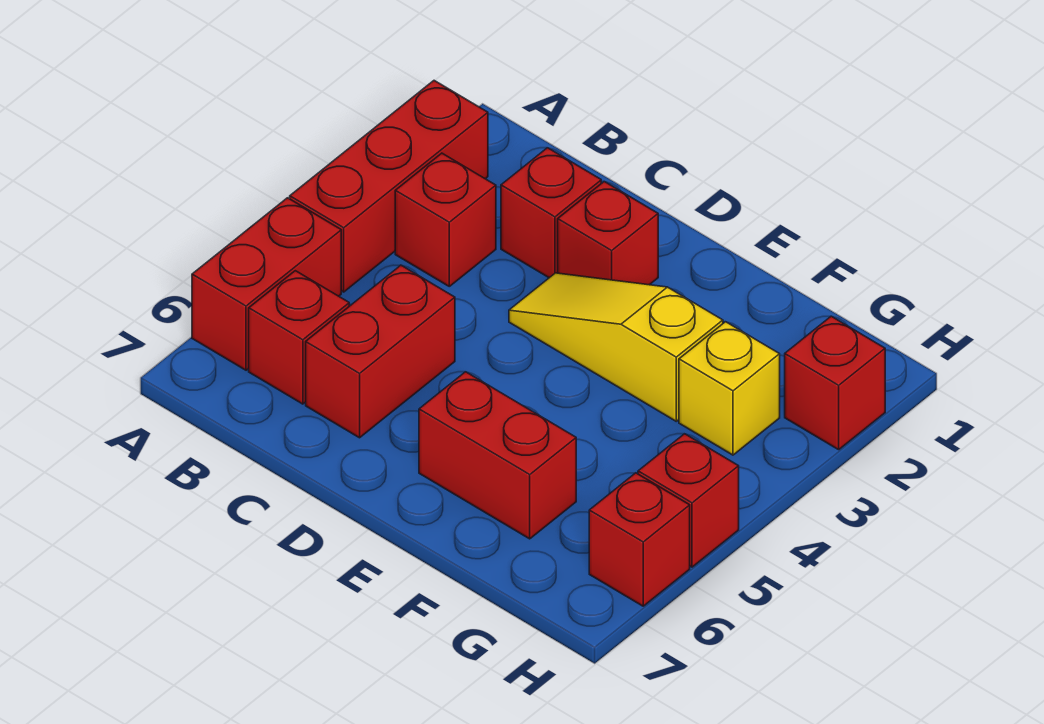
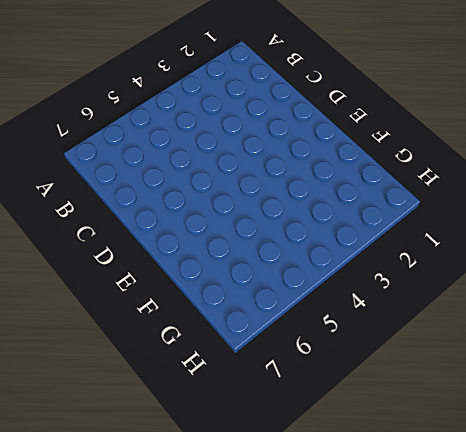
none -> red brick A2:A4 level 1
none -> red brick A5:A6 level 1
none -> red brick B3 level 1

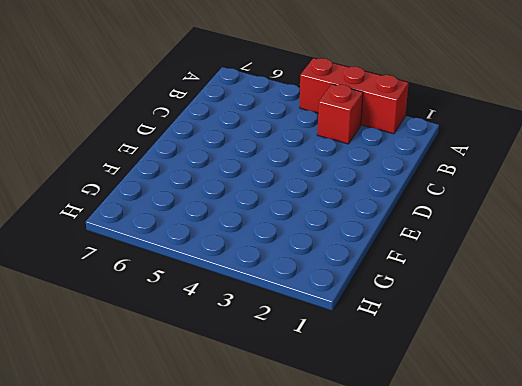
none -> red brick A5:A6 level 1
none -> red brick B6 level 1
none -> red brick C2 level 1

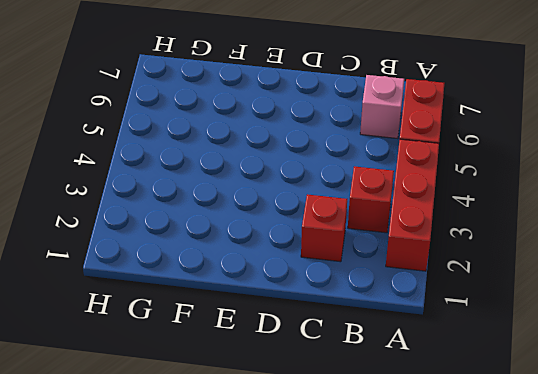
pink brick B6 level 1 -> red brick B6 level 1
none -> red brick C5:C6 level 1
none -> red brick D2 level 1
none -> yellow slope D3:F3 level 1 top F

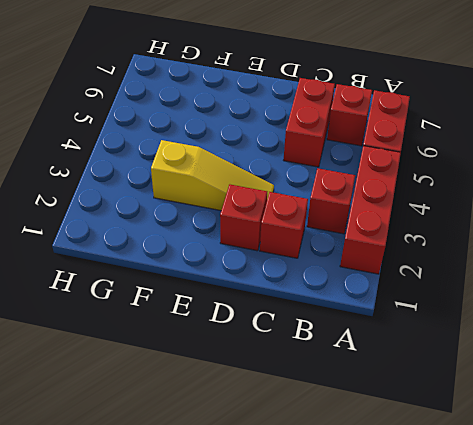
none -> red brick E6:F6 level 1
none -> yellow brick G3 level 1
none -> red brick H2 level 1

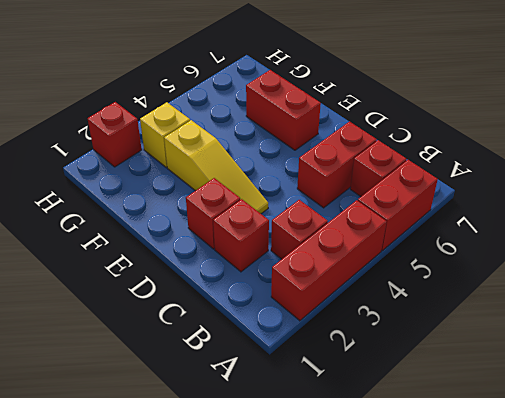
none -> red brick H5 level 1
none -> red brick H6 level 1

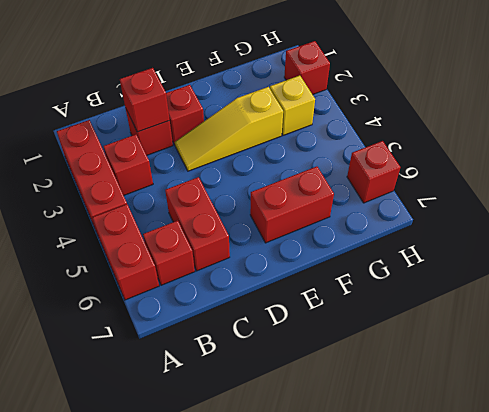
red brick C2 level 2 -> red brick H5 level 1

